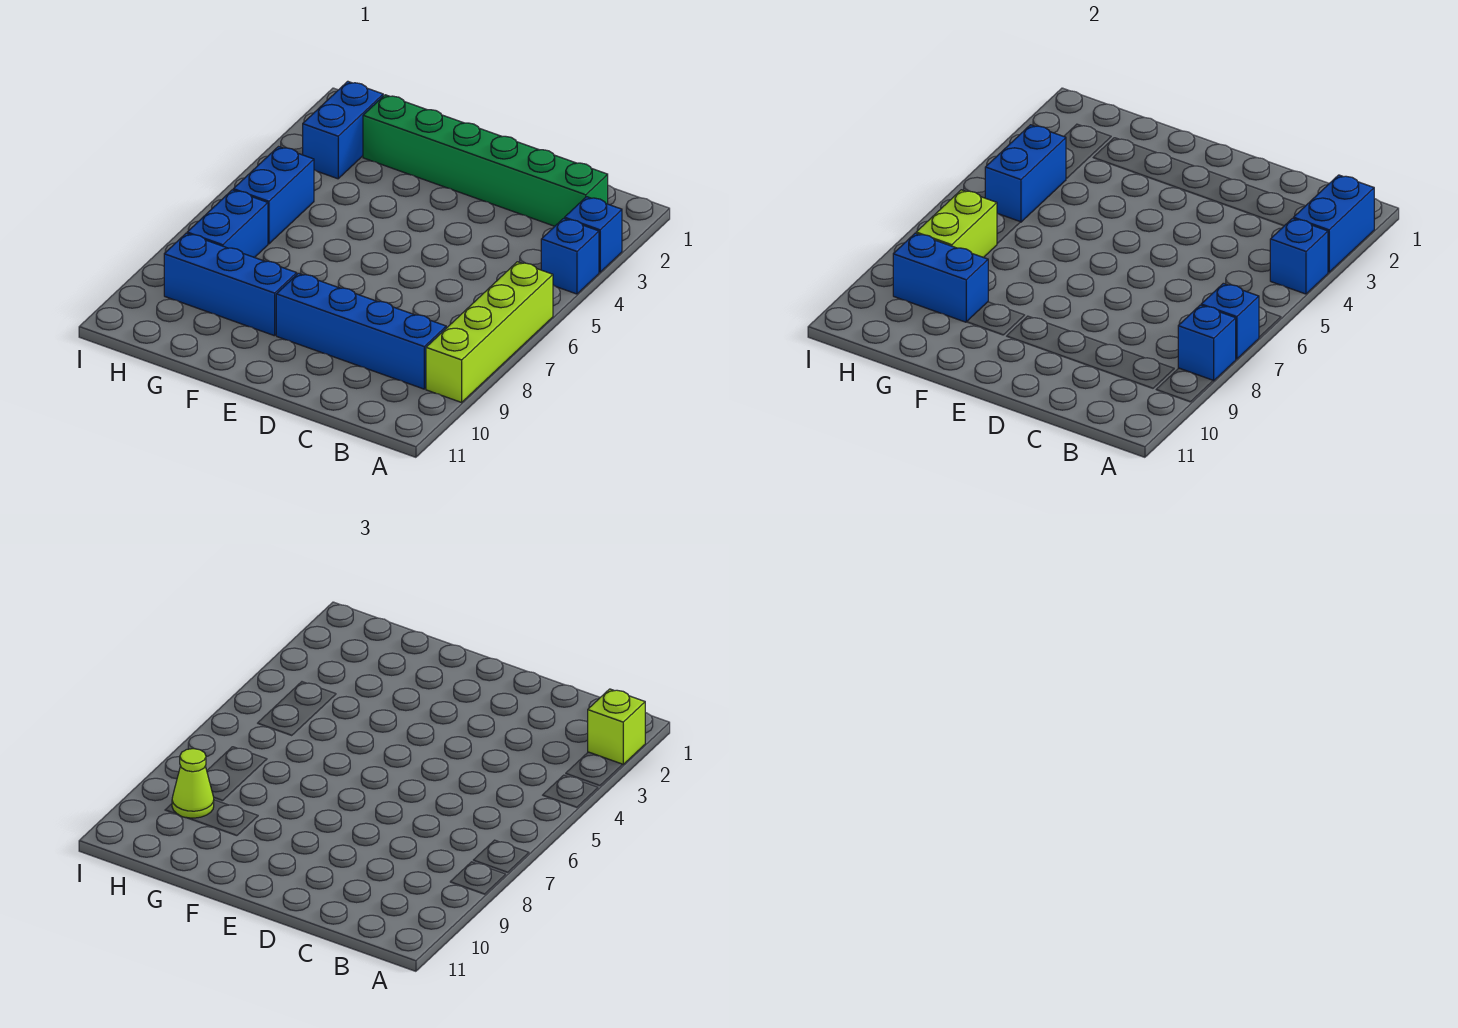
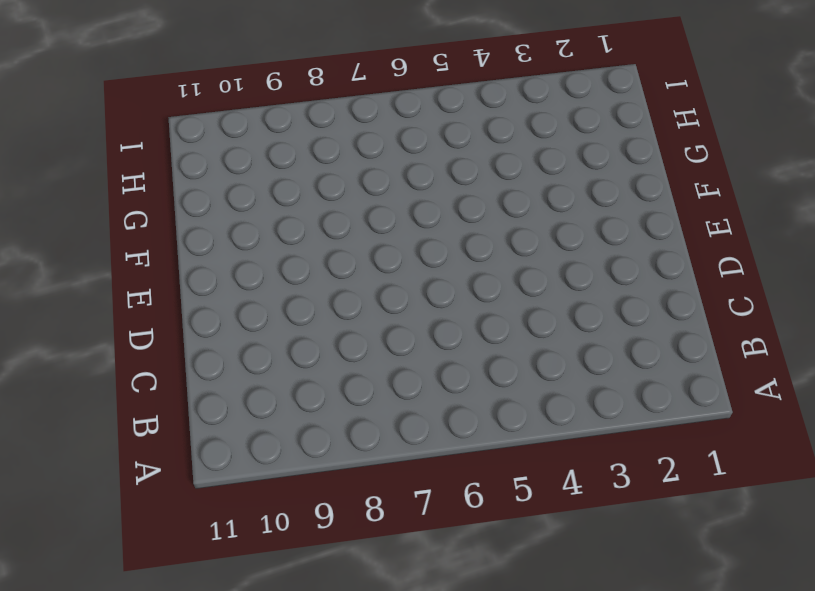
none -> blue brick A3 level 1
none -> blue brick A4 level 1
none -> lime brick A6:A9 level 1

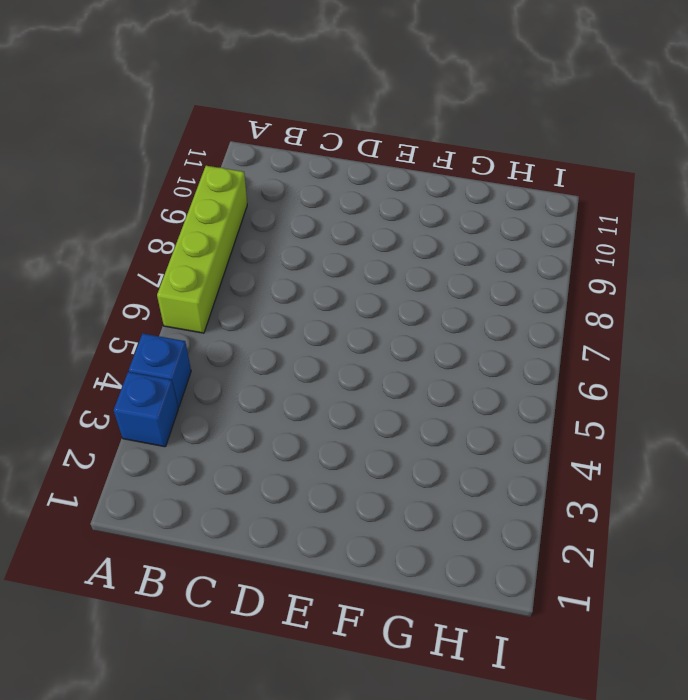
none -> green brick B2:G2 level 1
none -> blue brick B9:E9 level 1
none -> blue brick F9:H9 level 1

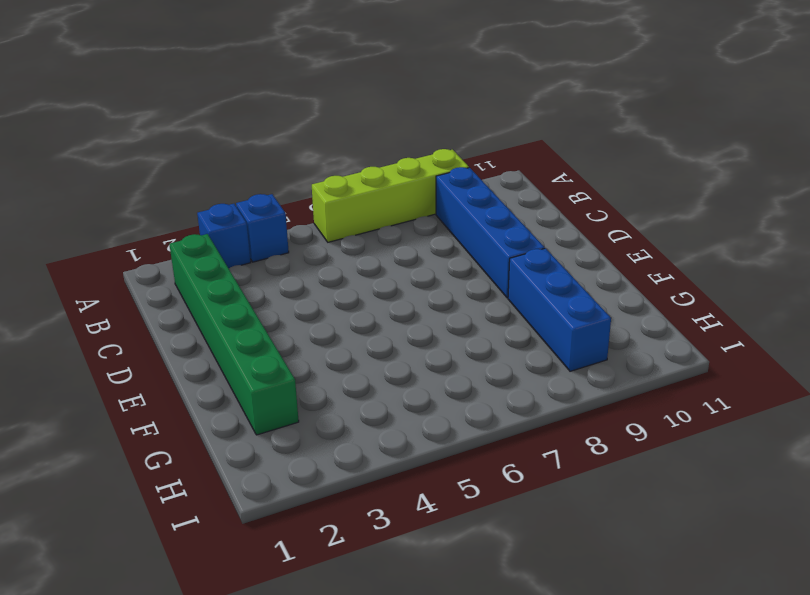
none -> blue brick H2:H3 level 1
none -> blue brick H5:H6 level 1
none -> blue brick H7:H8 level 1

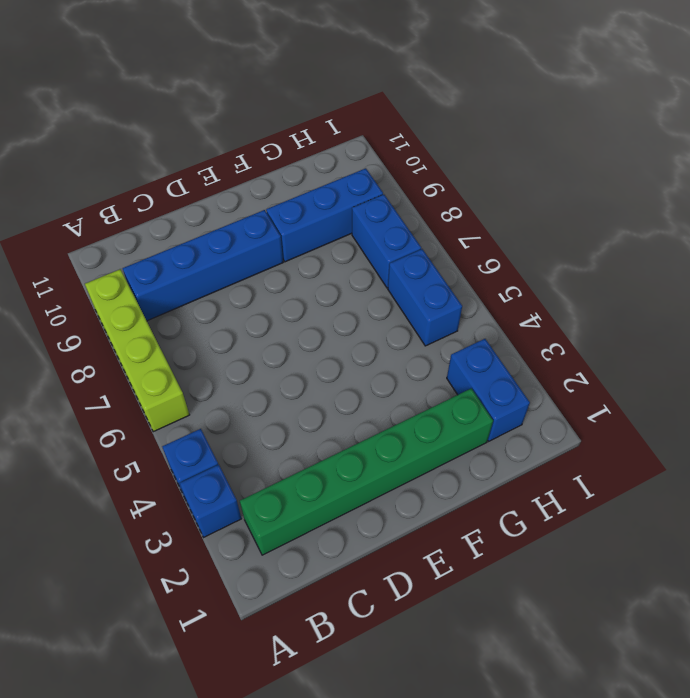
none -> blue brick A2:A3 level 2
none -> blue brick A4 level 2
none -> blue brick A7 level 2

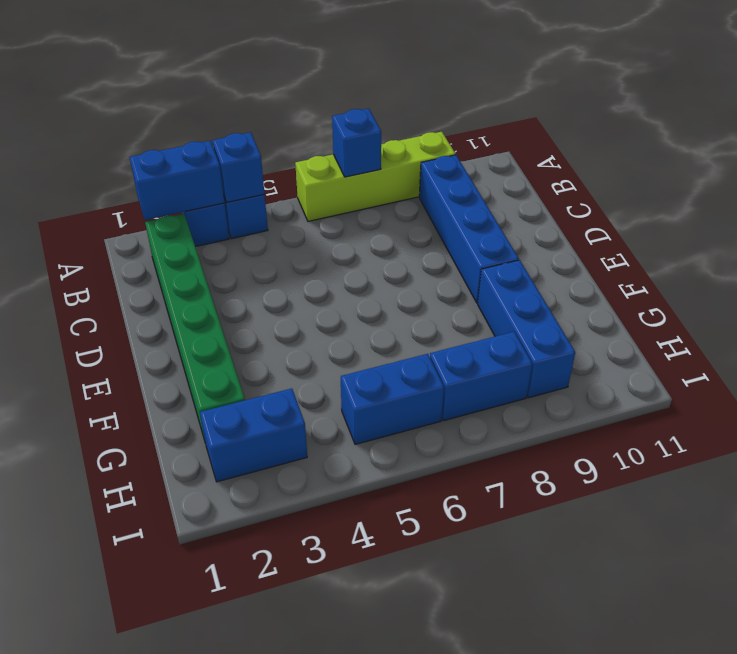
none -> blue brick A8 level 2
none -> blue brick G9:H9 level 2
none -> blue brick H4:H5 level 2

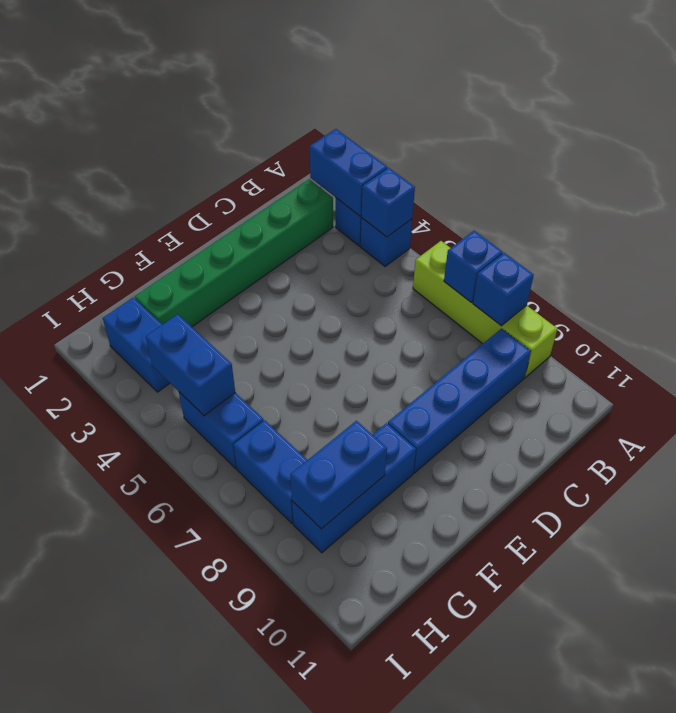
none -> lime brick H7:H8 level 2
none -> lime brick A2 level 3
none -> lime cone H9 level 3

